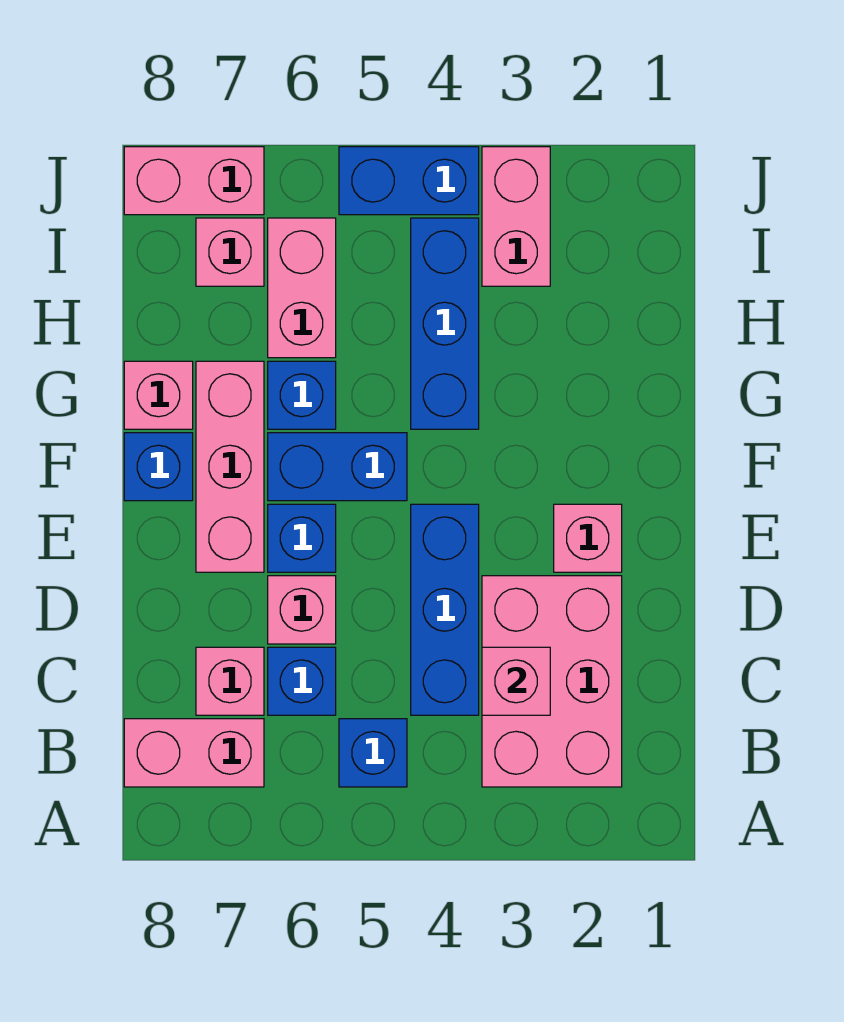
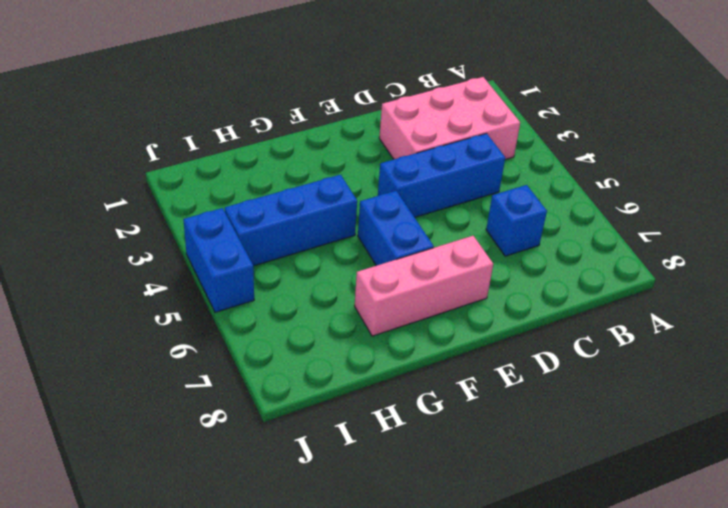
none -> blue brick B5 level 1
none -> pink brick B7:B8 level 1
none -> pink brick C7 level 1

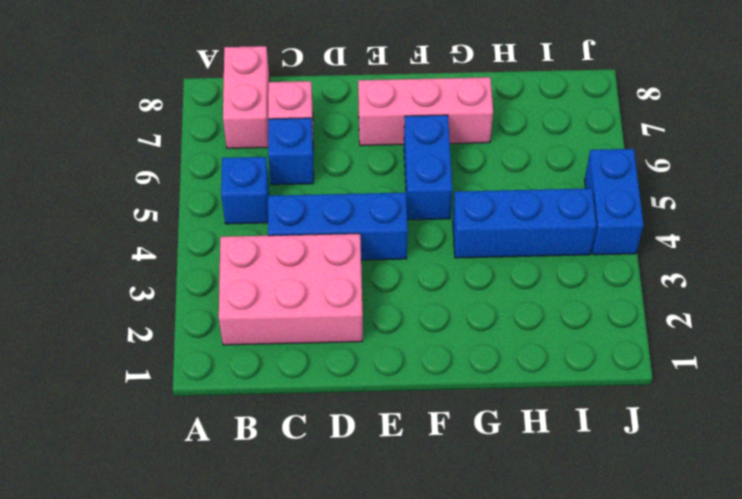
none -> pink brick D6 level 1
none -> pink brick E2 level 1
none -> blue brick E6 level 1

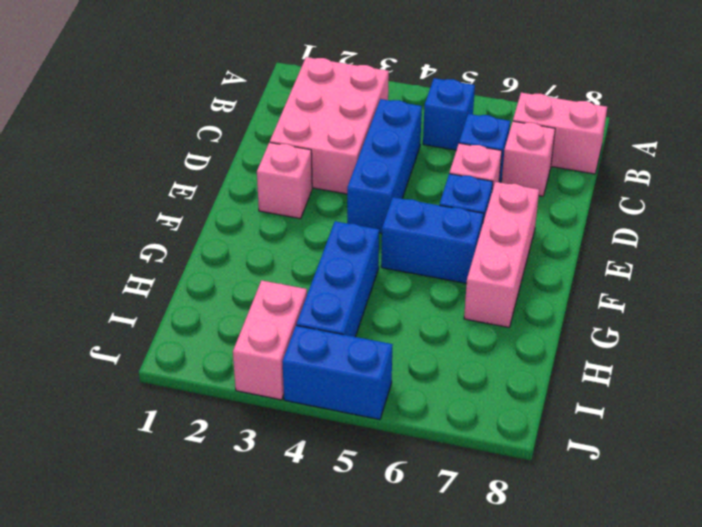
none -> blue brick F8 level 1
none -> blue brick G6 level 1
none -> pink brick G8 level 1

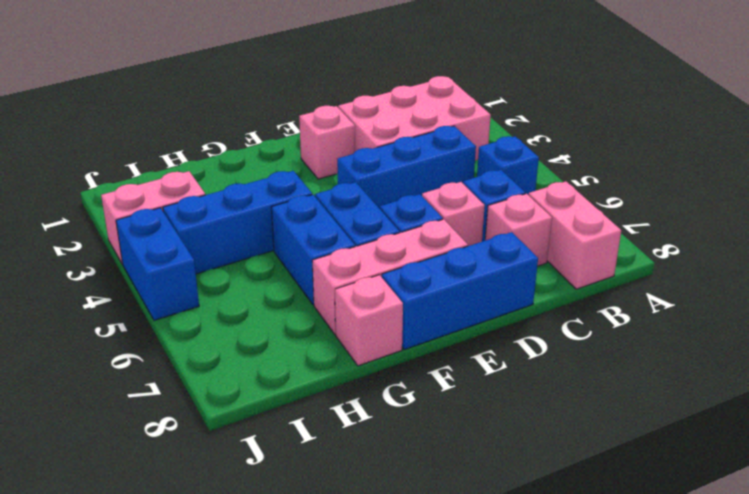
blue brick D8:F8 level 1 -> blue brick F8 level 1
blue brick G5:G6 level 1 -> blue brick G6 level 1
none -> pink brick H6:I6 level 1
none -> pink brick I7 level 1
none -> pink brick J7:J8 level 1

